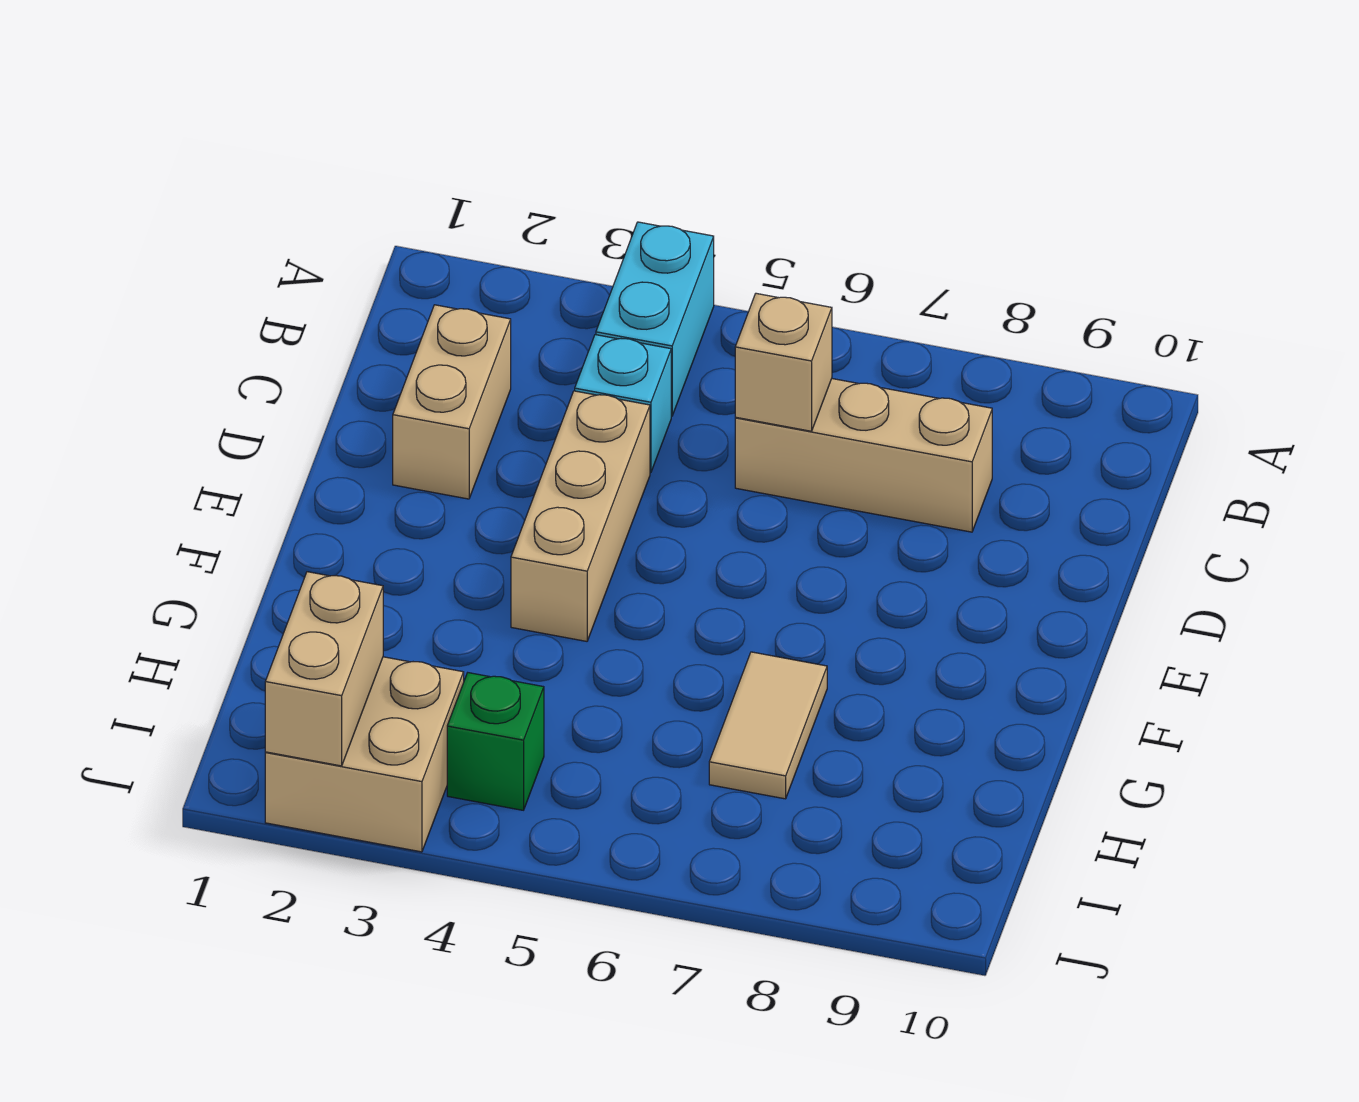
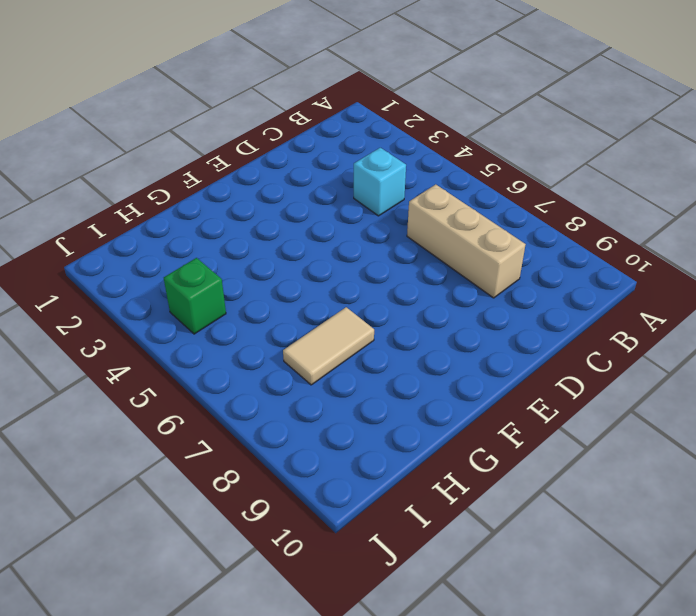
none -> cyan brick A4:B4 level 1
none -> tan brick C2:D2 level 1

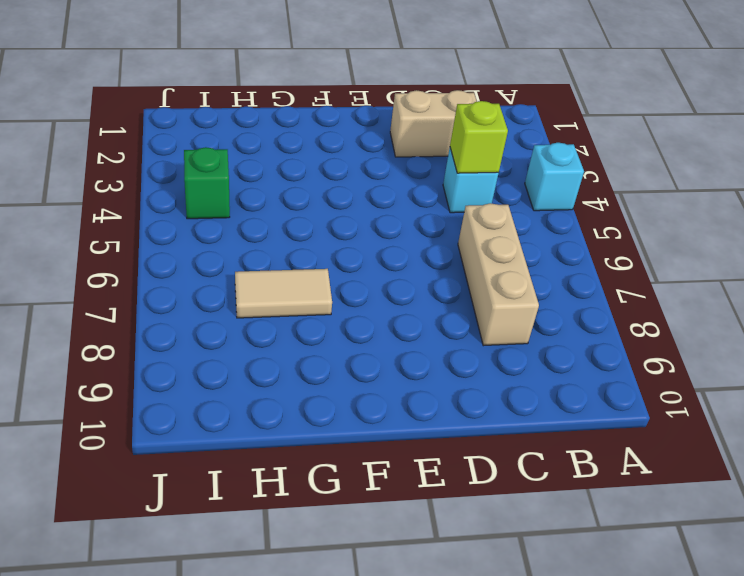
cyan brick A4 level 1 -> cyan brick A4:B4 level 1
lime brick C4 level 2 -> none
none -> tan brick D4:F4 level 1
none -> tan brick I2:J3 level 1

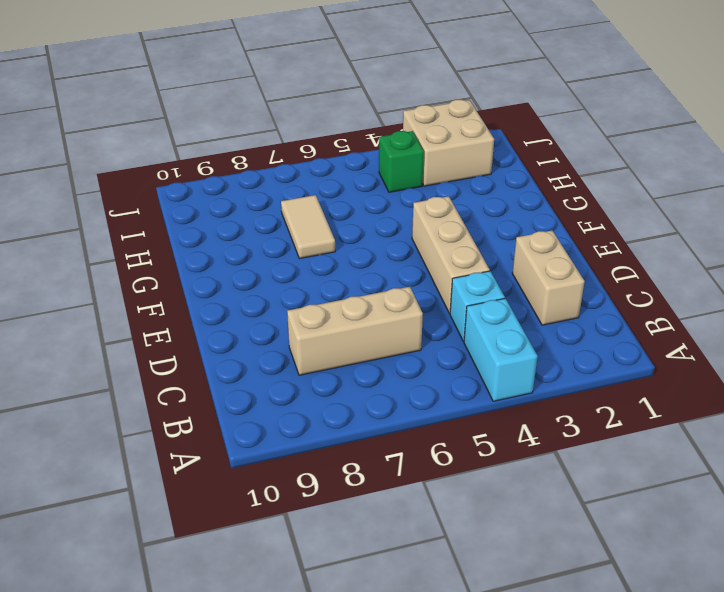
none -> tan brick C6 level 2
none -> tan brick I2:J2 level 2

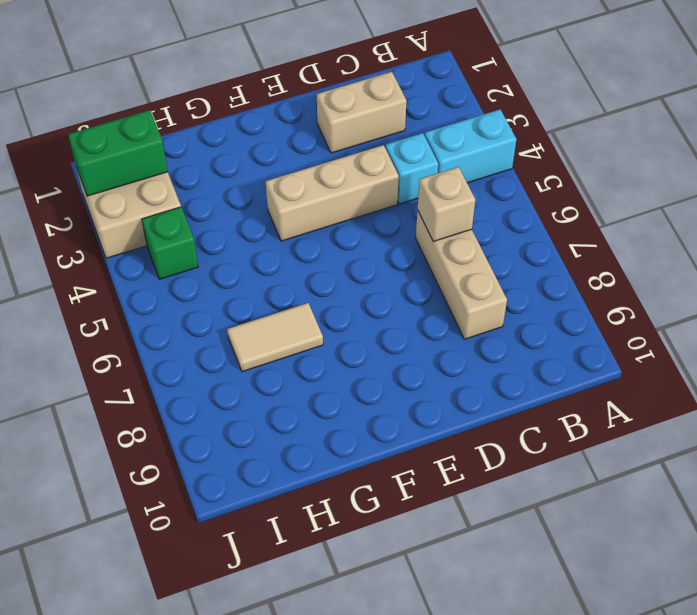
green brick I2:J2 level 2 -> tan brick I2:J2 level 2

